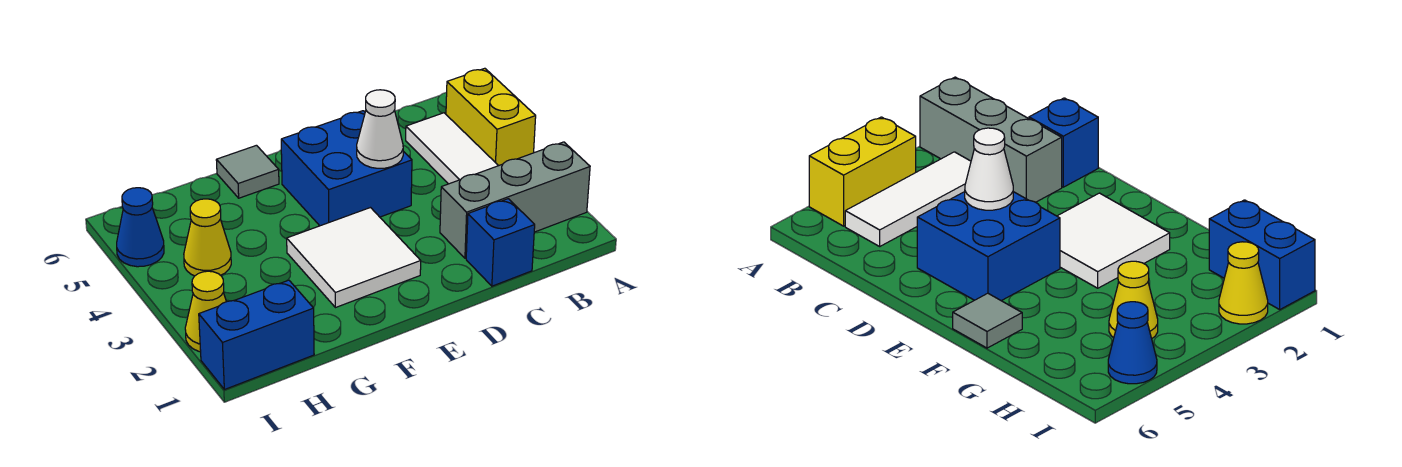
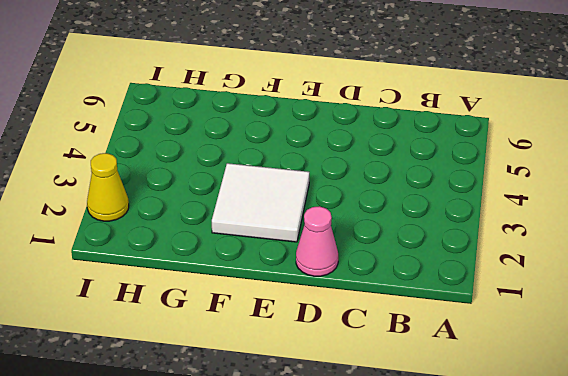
pink cone D1 level 1 -> none
none -> grey brick A2:C2 level 1
none -> yellow brick A4:A5 level 1
none -> white tile B3:B5 level 1

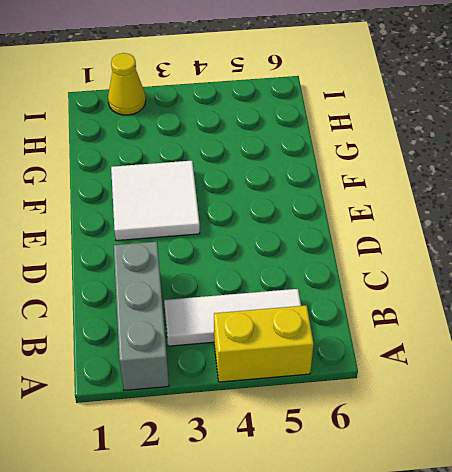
none -> blue brick C1 level 1
none -> blue brick D4:E5 level 1
none -> grey tile F6 level 1

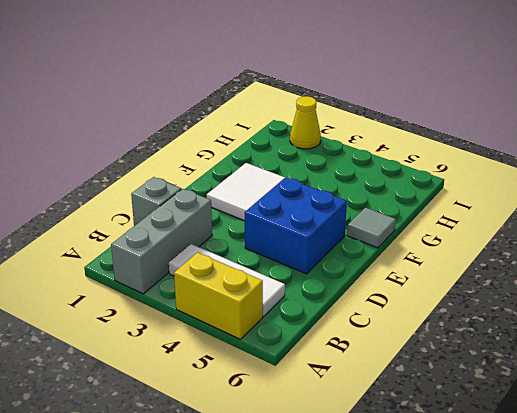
grey brick C1 level 1 -> blue brick C1 level 1
none -> blue brick H1:I1 level 1
none -> yellow cone H4 level 1
none -> blue cone I5 level 1

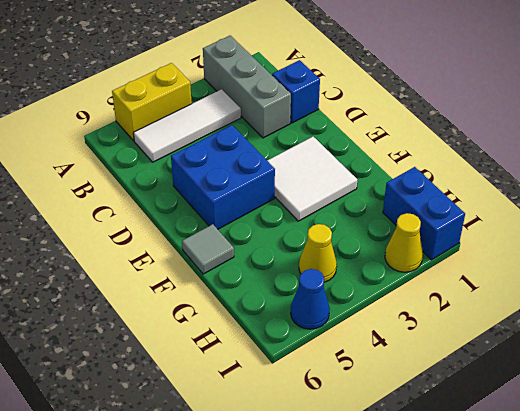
none -> white cone D4 level 2

